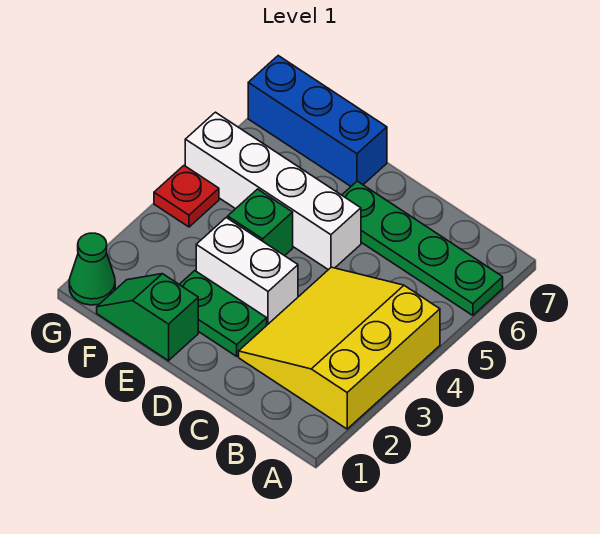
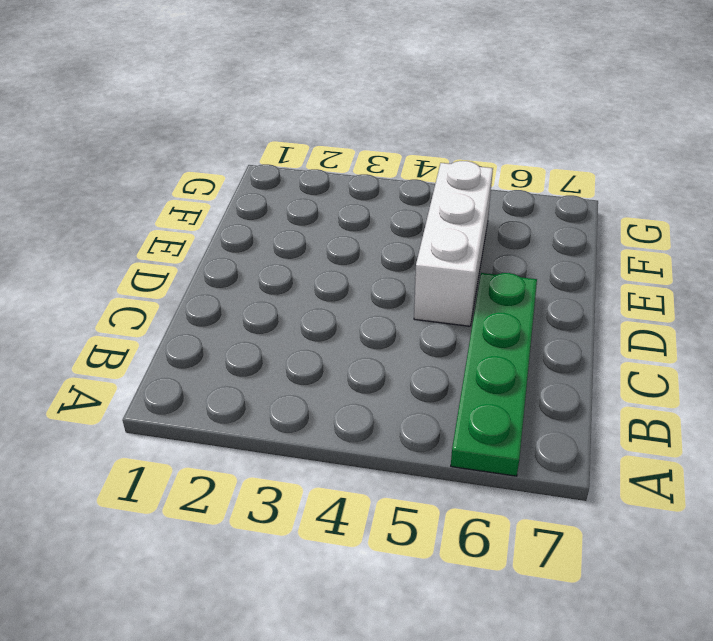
white brick D5:F5 level 1 -> white brick D5:G5 level 1
none -> yellow slope A2:C4 level 1 top A
none -> green plate D2:E2 level 1

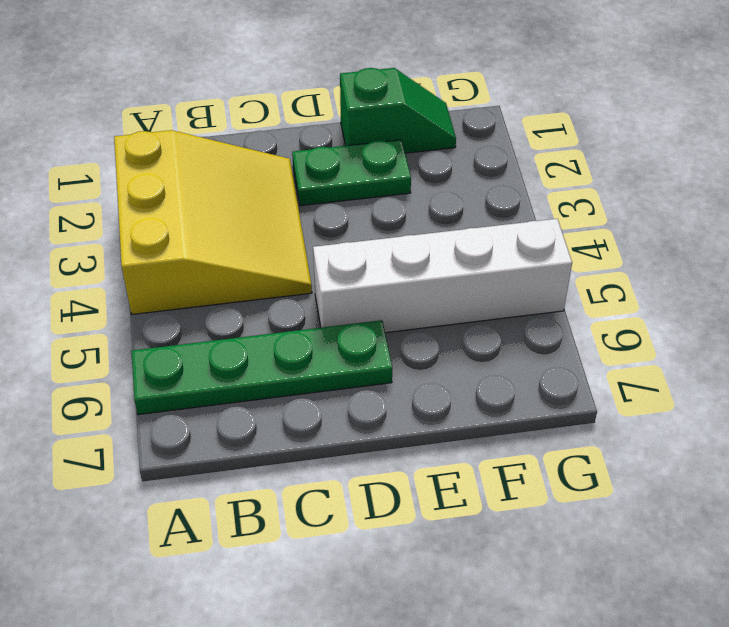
none -> white brick D3:E3 level 1
none -> green brick E4 level 1

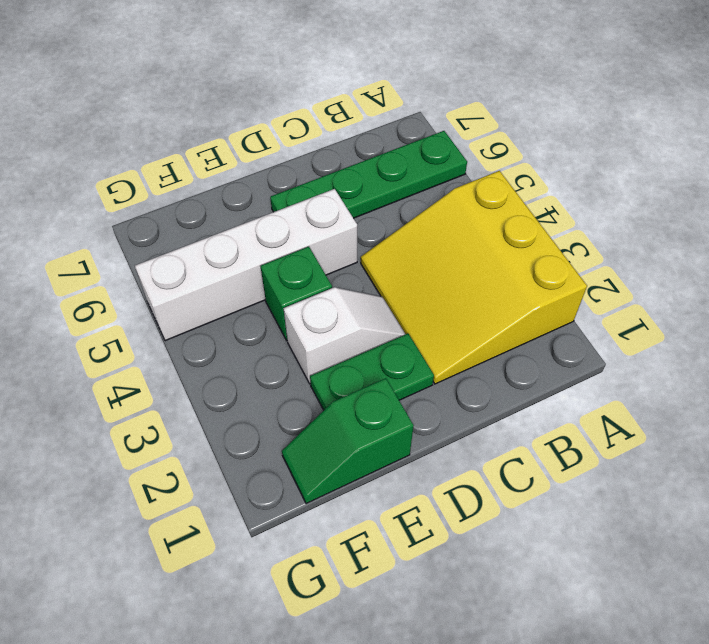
white slope D3:E3 level 1 top E -> white brick D3:E3 level 1
none -> blue brick E7:G7 level 1
none -> green cone G1 level 1

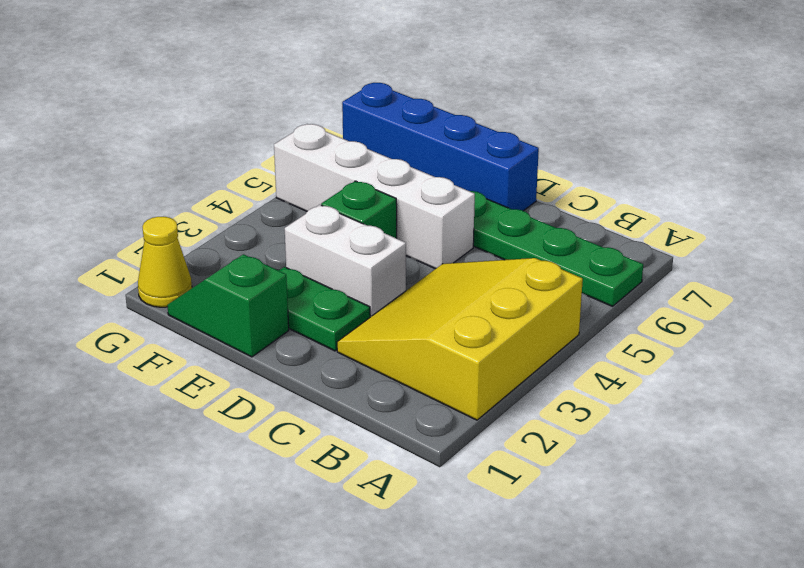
blue brick D7:G7 level 1 -> blue brick E7:G7 level 1
yellow cone G1 level 1 -> green cone G1 level 1
none -> red plate G4 level 1

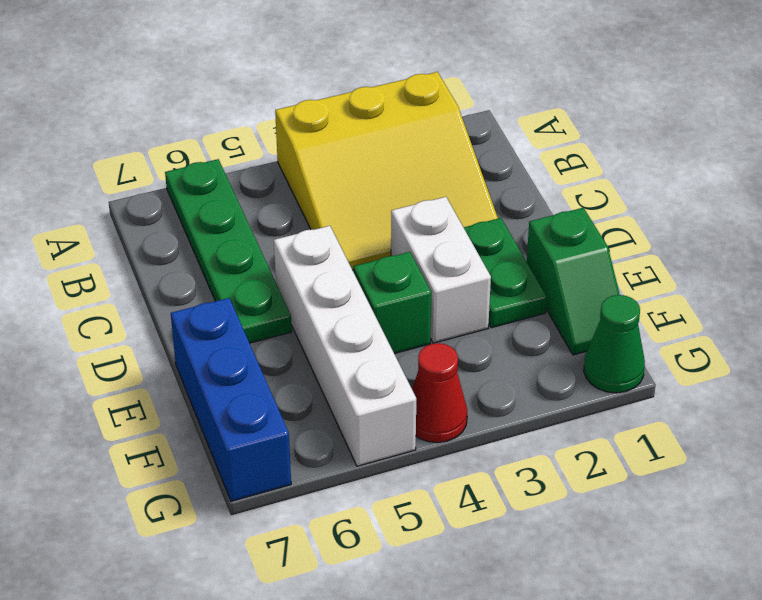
red cone G4 level 1 -> red plate G4 level 1

